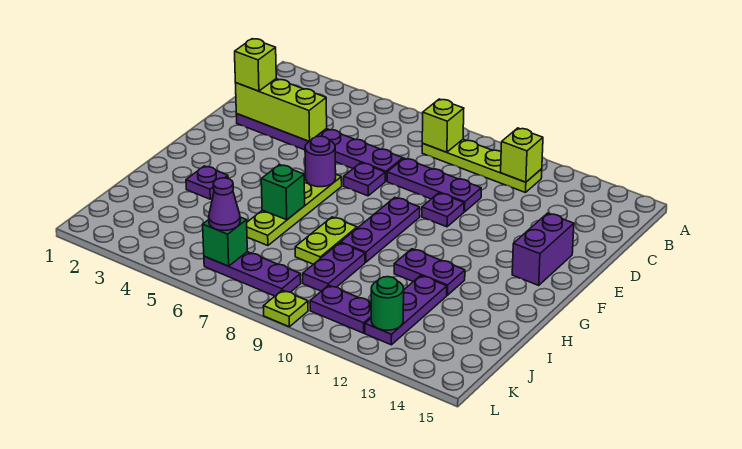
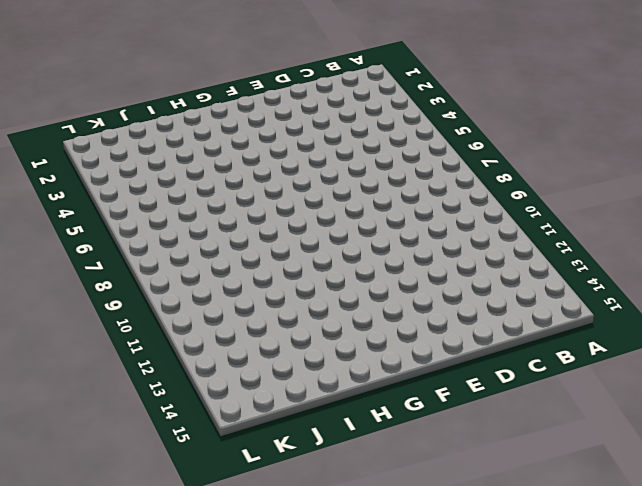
none -> lime plate B8:B11 level 1
none -> purple plate D2:D7 level 1
none -> purple plate D8:D10 level 1

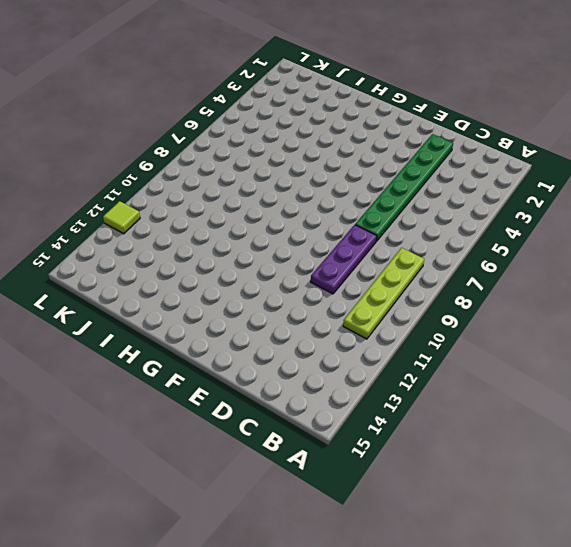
green plate D2:D7 level 1 -> purple plate D2:D7 level 1
lime tile L12 level 1 -> none
none -> purple plate E7 level 1
none -> purple plate E10 level 1
none -> purple brick E14:F14 level 1

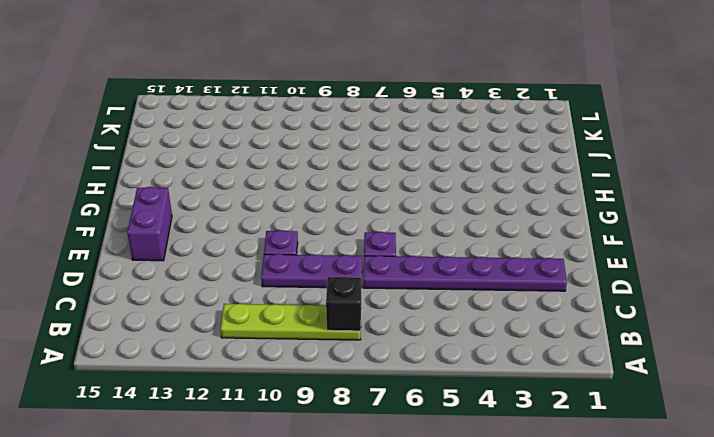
black brick B8 level 2 -> lime brick B8 level 2
none -> lime plate F6:I6 level 1
none -> purple plate F9:H9 level 1
none -> purple plate H3 level 1

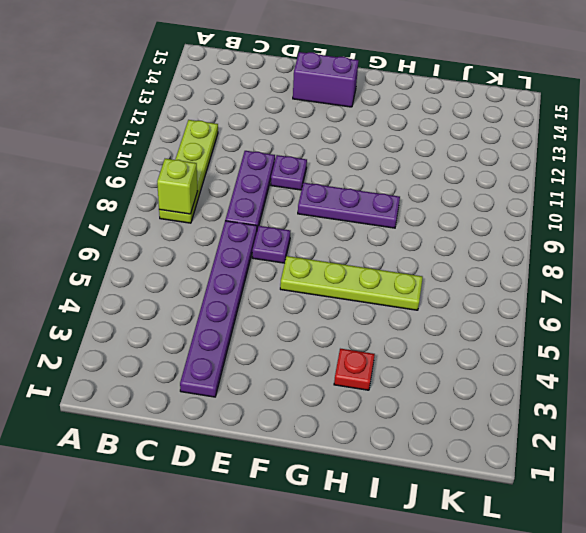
red plate H3 level 1 -> purple plate H3 level 1
none -> lime plate H8:I8 level 1
none -> purple plate H11:H12 level 1
none -> purple plate I9:J9 level 1

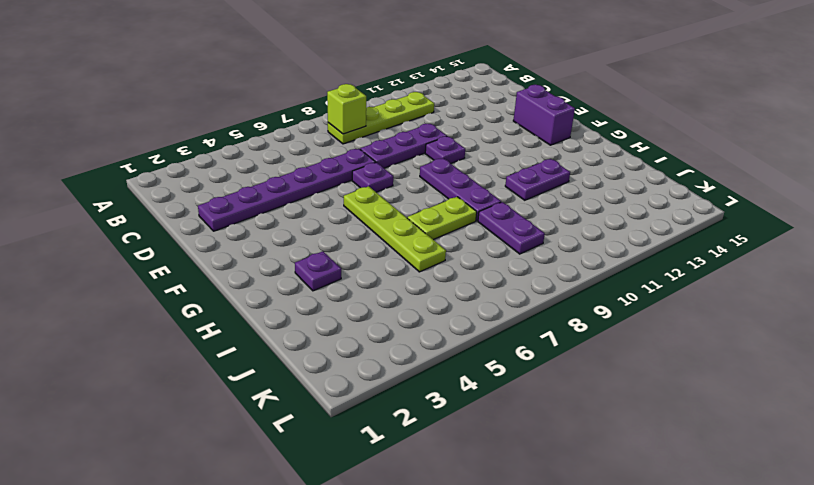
lime plate H7:H8 level 1 -> lime plate H8:I8 level 1
none -> purple plate I12:K12 level 1
none -> purple plate K6:K8 level 1
none -> purple plate K10:K11 level 1

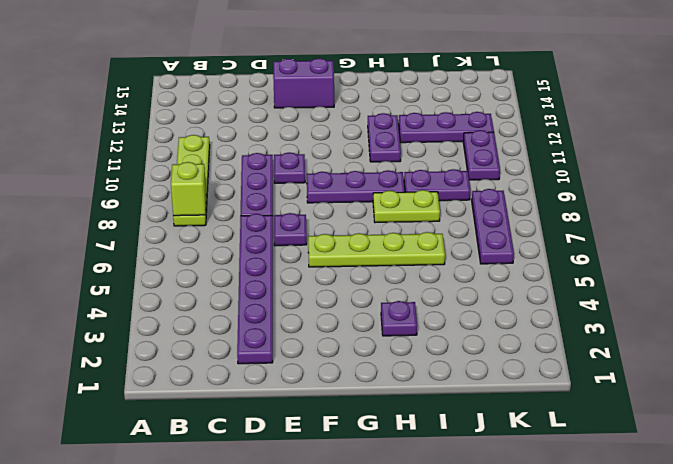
none -> lime plate L9 level 1
none -> lime brick B11 level 2
none -> lime brick D2:D4 level 2

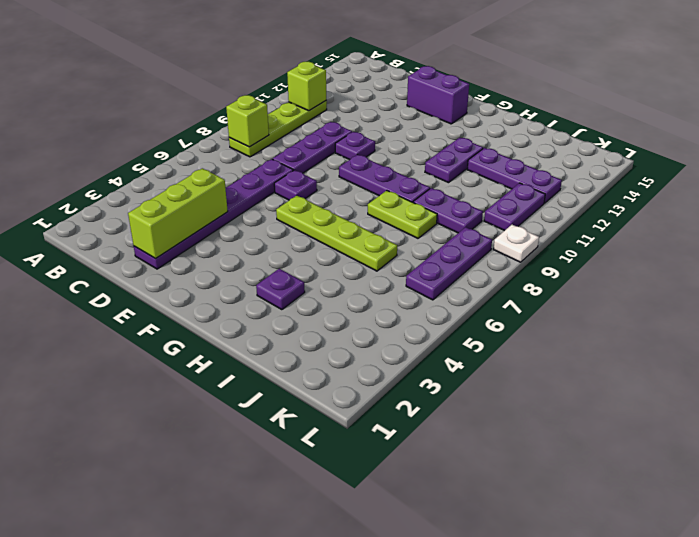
white plate L9 level 1 -> lime plate L9 level 1
none -> purple round brick F6 level 2
none -> green brick H6 level 2
none -> green brick K6 level 2

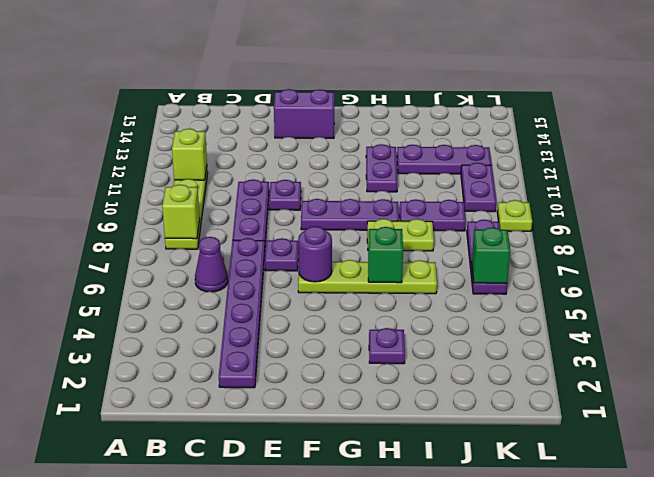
purple cone C6 level 1 -> purple cone K6 level 3
none -> lime brick D2:D4 level 2
none -> green round brick K12 level 2
none -> lime brick D2 level 3

